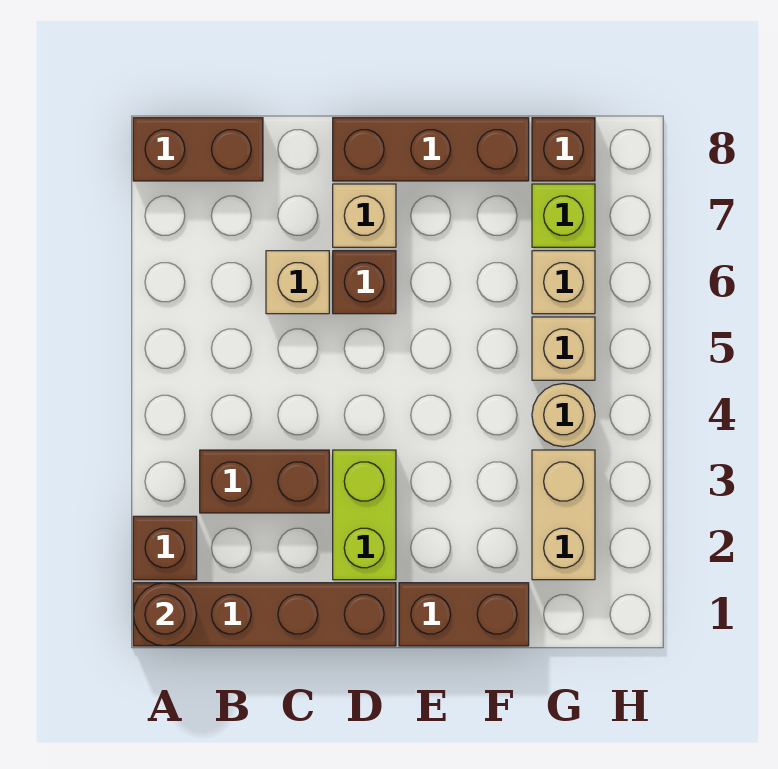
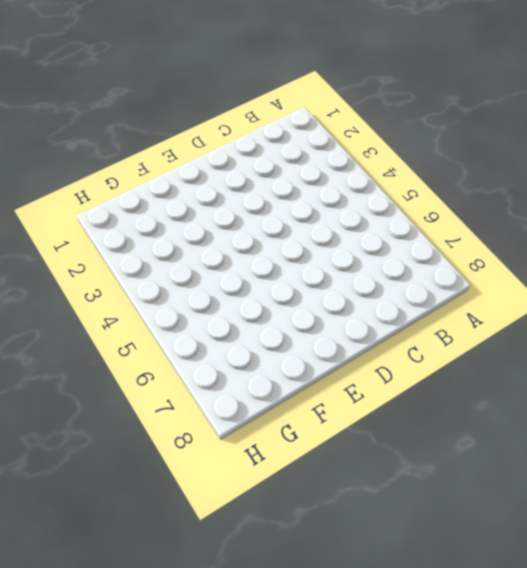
none -> brown brick A1:D1 level 1
none -> brown brick A2 level 1
none -> brown brick A8:B8 level 1

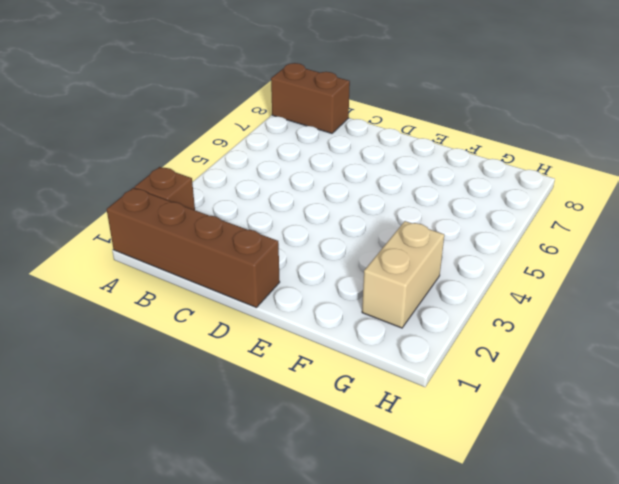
none -> brown brick B3:C3 level 1
none -> tan brick C6 level 1
none -> lime brick D2:D3 level 1

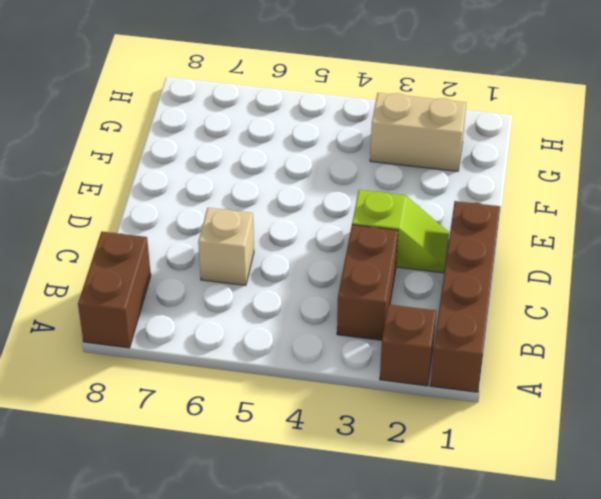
lime slope D2:D3 level 1 top 3 -> lime brick D2:D3 level 1
none -> brown brick D6 level 1
none -> tan brick D7 level 1
none -> brown brick D8:F8 level 1

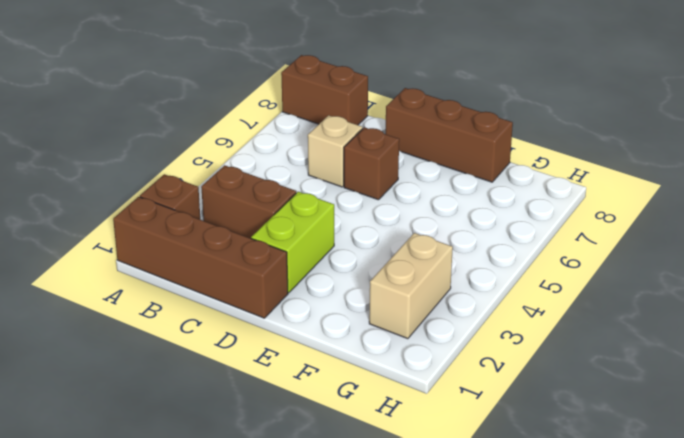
none -> tan brick D7 level 1
none -> brown brick E1:F1 level 1
none -> tan round brick G4 level 1

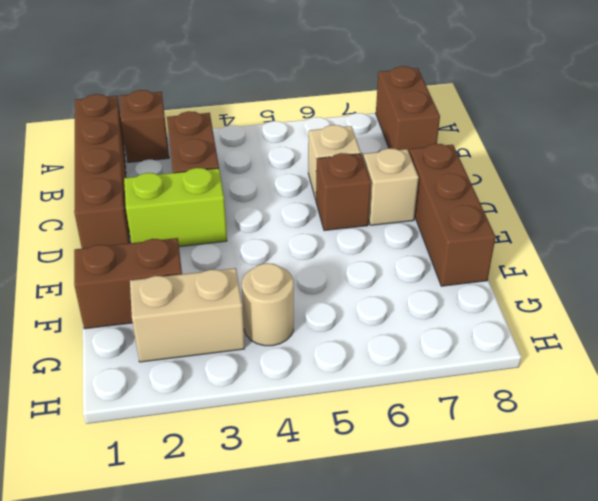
brown brick F1:F2 level 1 -> brown brick E1:F1 level 1
none -> tan brick G5 level 1
none -> tan brick G6 level 1
none -> lime brick G7 level 1

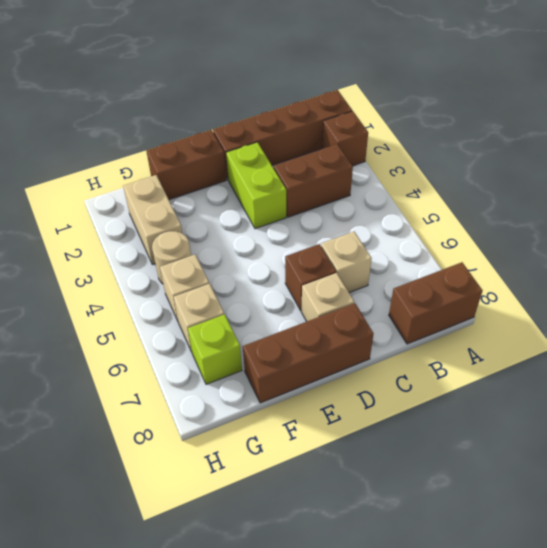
none -> brown brick G8 level 1
none -> brown round brick A1 level 2

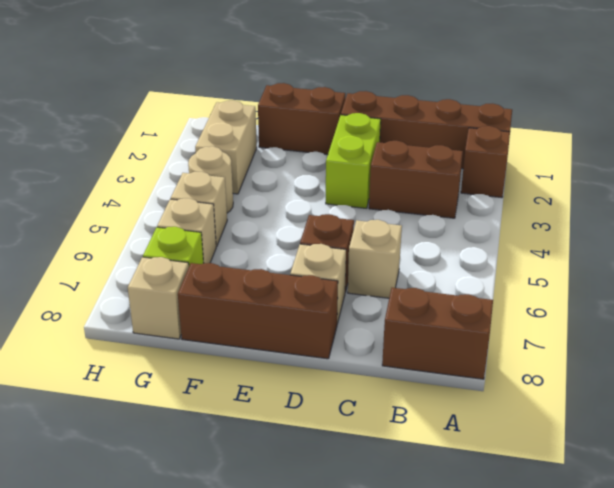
tan brick G8 level 1 -> brown brick G8 level 1
none -> brown round brick A1 level 2

